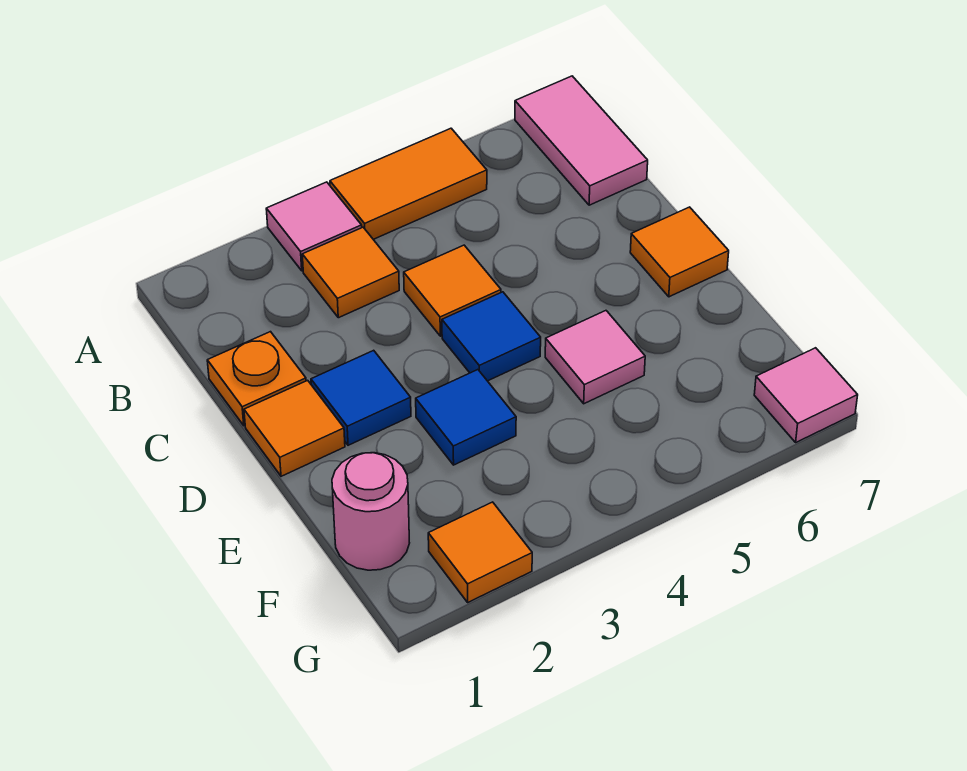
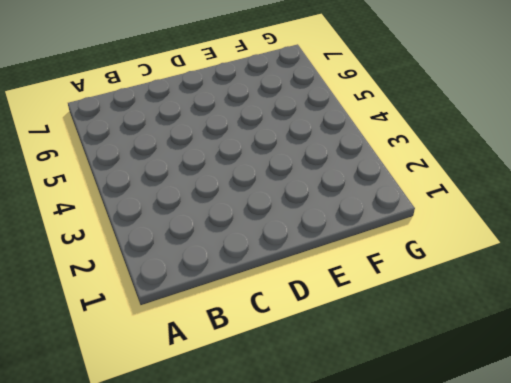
none -> pink tile A3 level 1
none -> orange tile A4:A5 level 1
none -> pink tile A7:B7 level 1

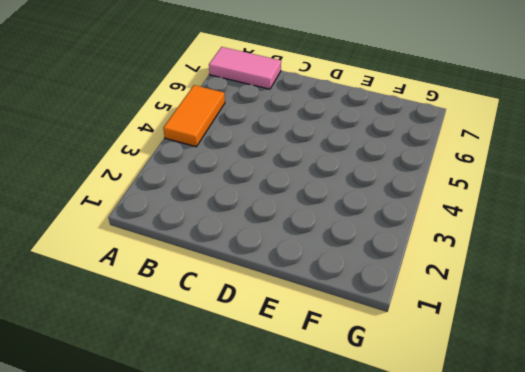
none -> pink tile A3 level 1
none -> orange tile B3 level 1
none -> orange plate C1 level 1

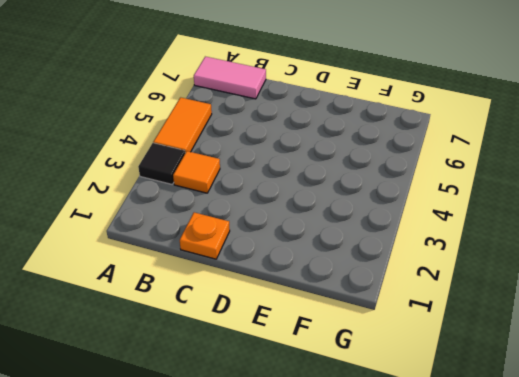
black tile A3 level 1 -> pink tile A3 level 1
none -> orange tile C4 level 1
none -> orange tile D1 level 1
none -> blue tile D2 level 1

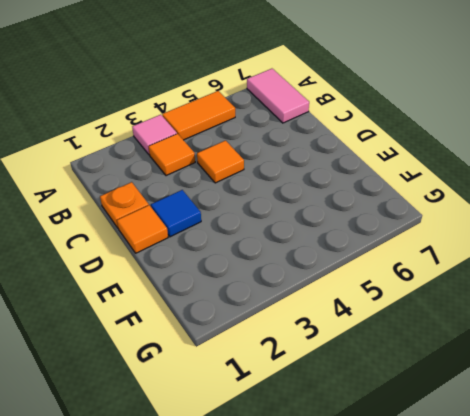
none -> blue tile D4 level 1
none -> orange tile D7 level 1
none -> blue tile E3 level 1

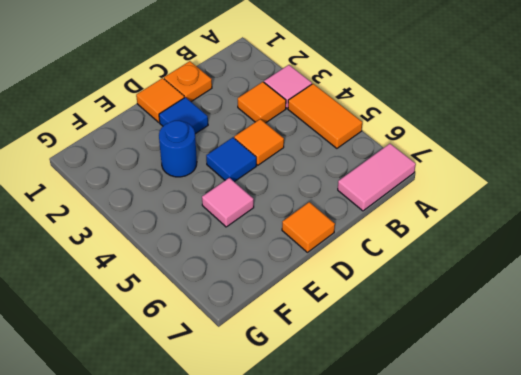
blue round brick E3 level 1 -> blue tile E3 level 1
none -> pink round brick F1 level 1
none -> orange tile G2 level 1
none -> pink tile G7 level 1

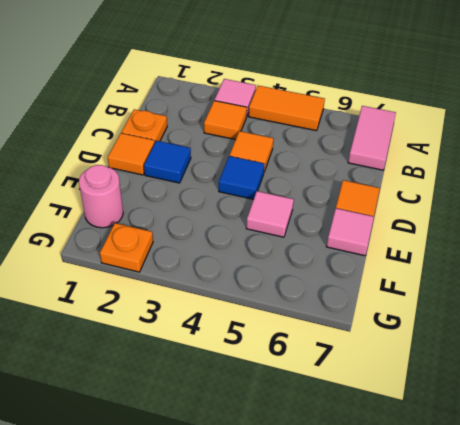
pink tile E7 level 1 -> pink tile G7 level 1
orange plate G2 level 1 -> orange tile G2 level 1
none -> blue tile E3 level 1

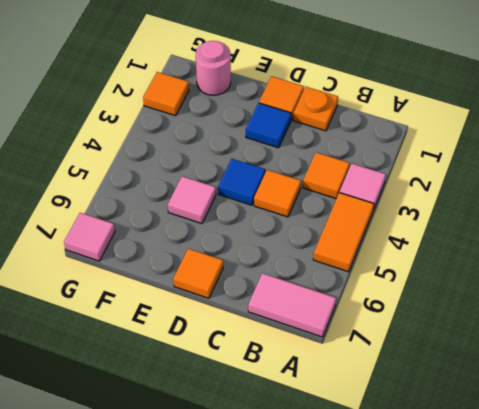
none -> blue tile E3 level 1

